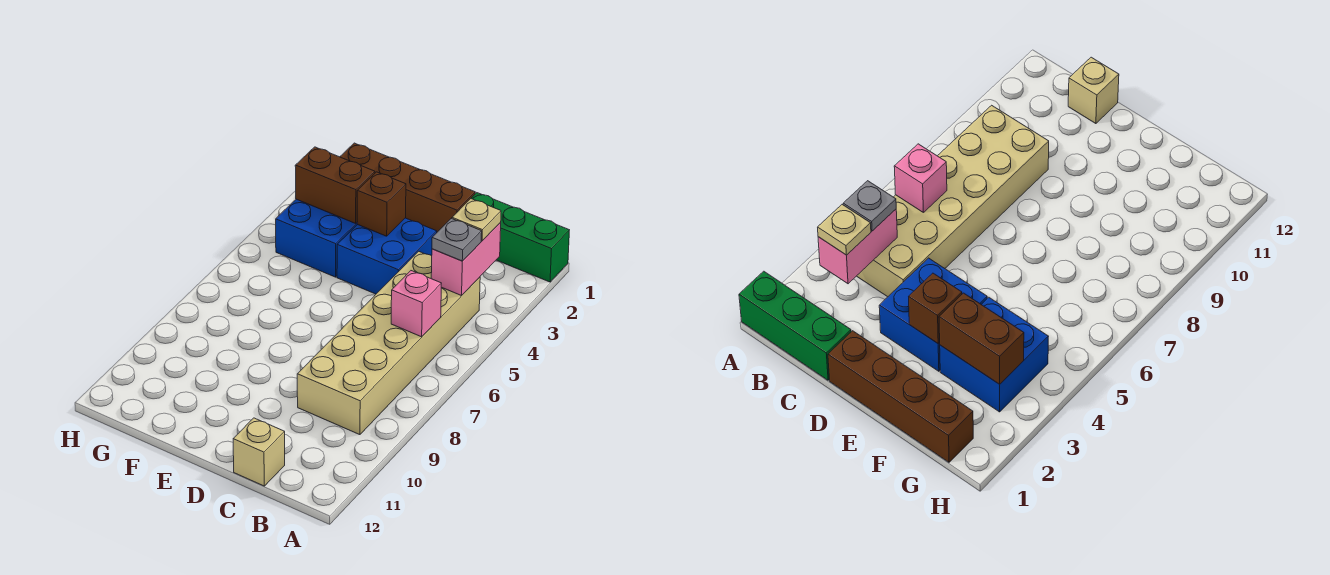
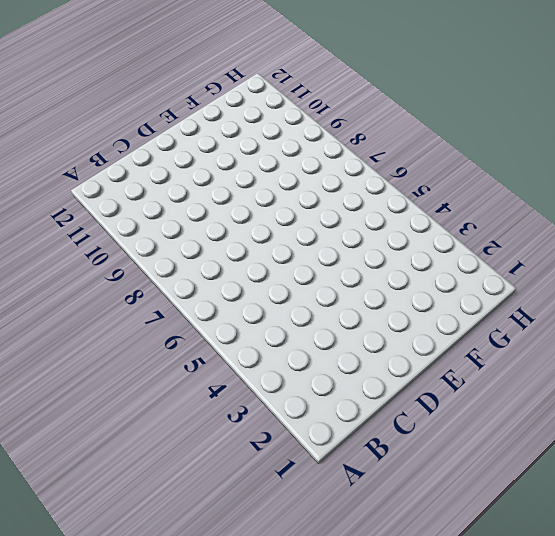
none -> green brick A1:C1 level 1
none -> tan brick B4:C9 level 1
none -> tan brick C12 level 1

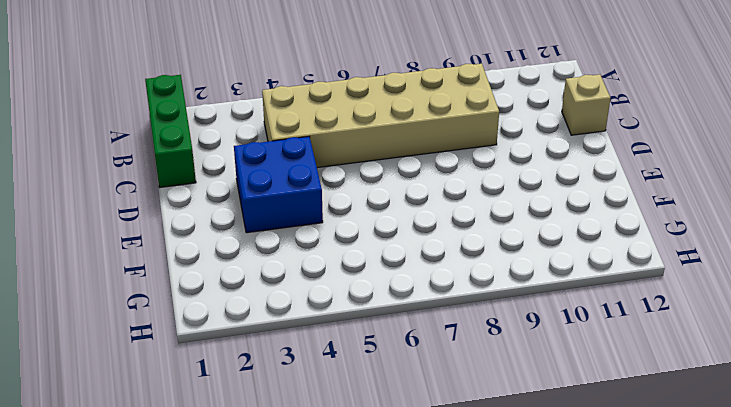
none -> brown brick D1:G1 level 1
none -> blue brick F3:G4 level 1
none -> pink brick B3:B4 level 2

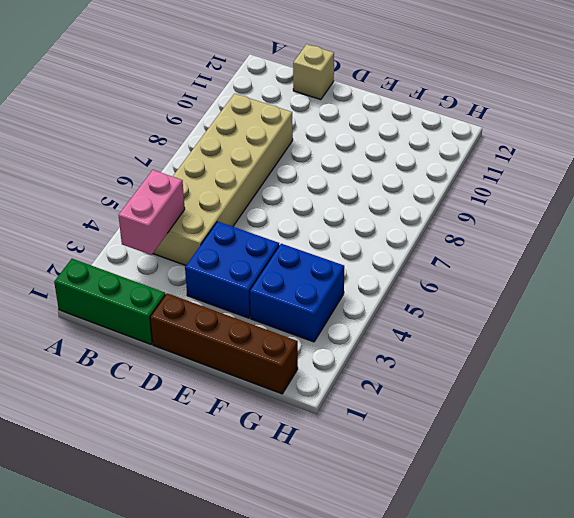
none -> pink brick B6 level 2
none -> brown brick E3 level 2
none -> brown brick F3:G3 level 2

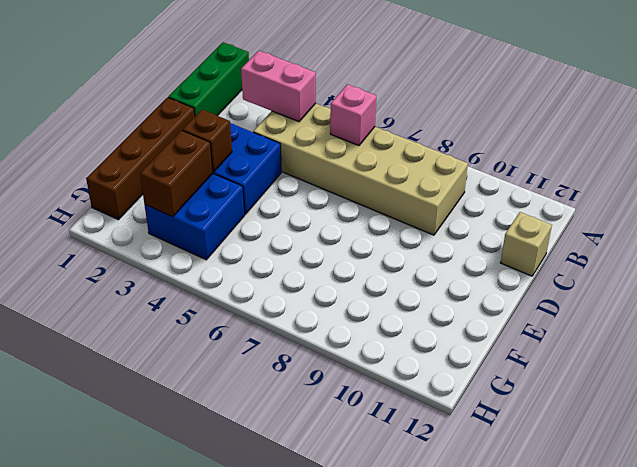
none -> tan plate B3 level 3
none -> grey plate B4 level 3

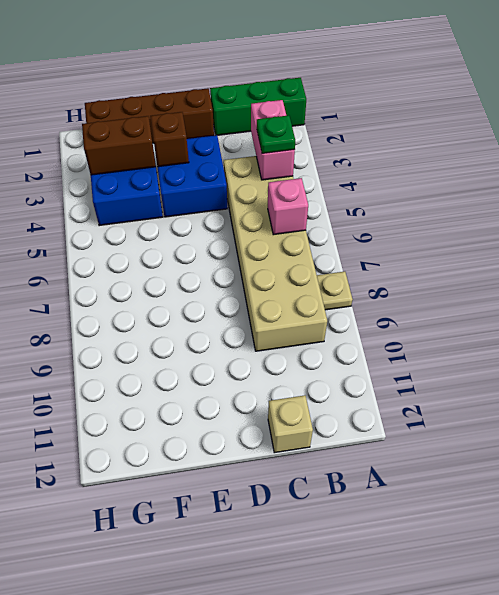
tan plate A8 level 1 -> tan plate B3 level 3
green plate B4 level 3 -> grey plate B4 level 3

